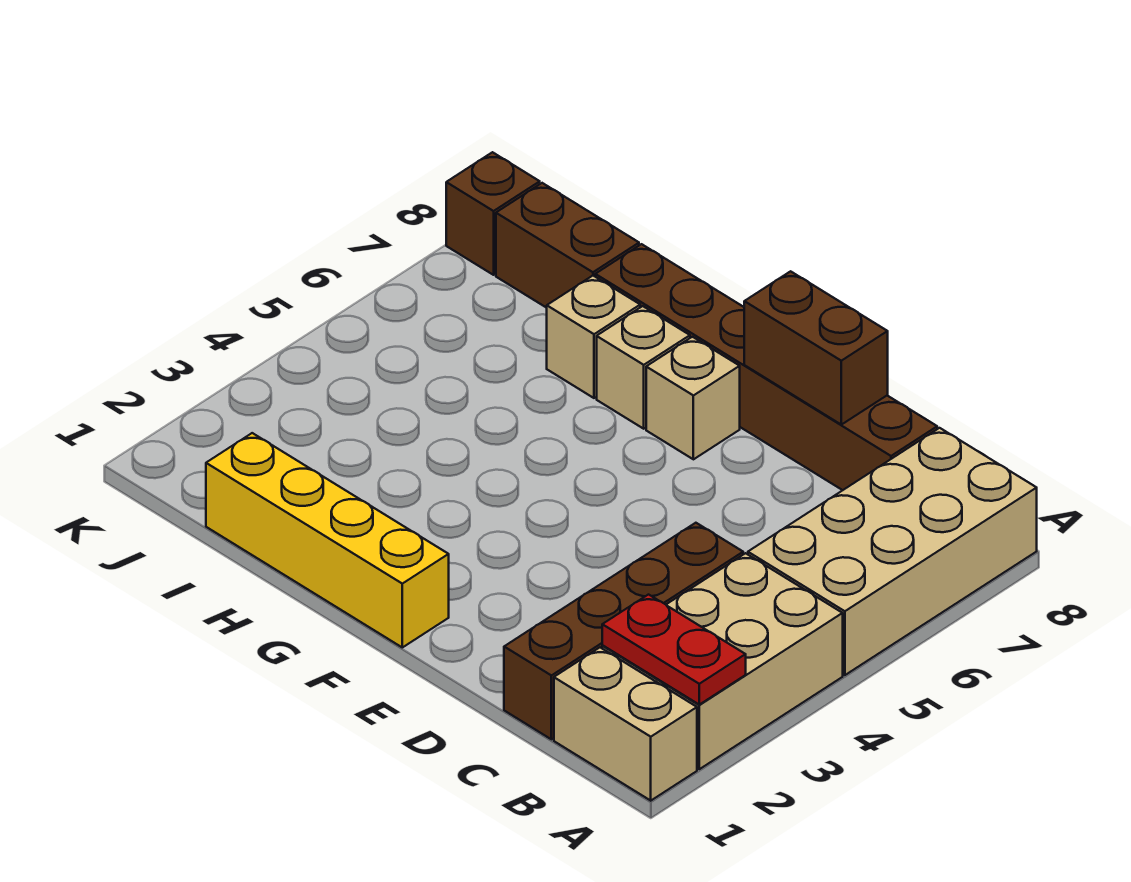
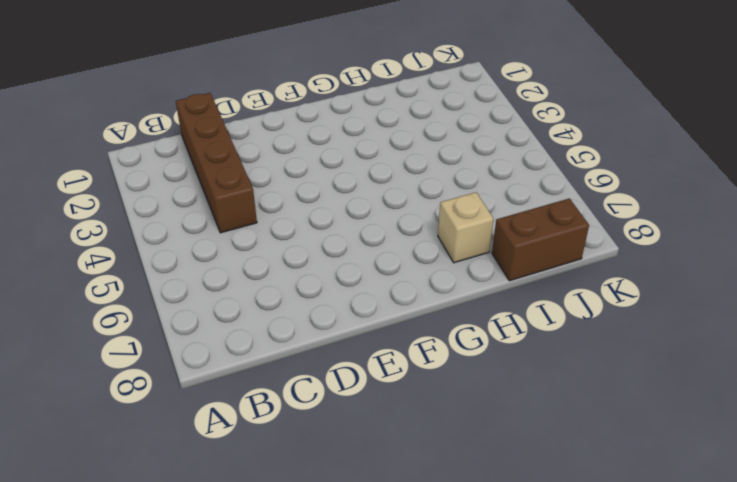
none -> tan brick A1:B1 level 1
none -> tan brick A2:B4 level 1
none -> tan brick A5:B8 level 1

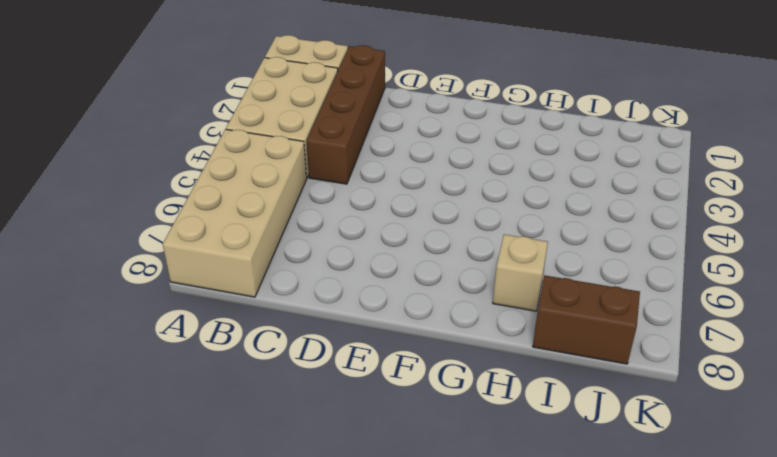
none -> brown brick C8:H8 level 1
none -> yellow brick F1:I1 level 1
none -> tan brick F7 level 1

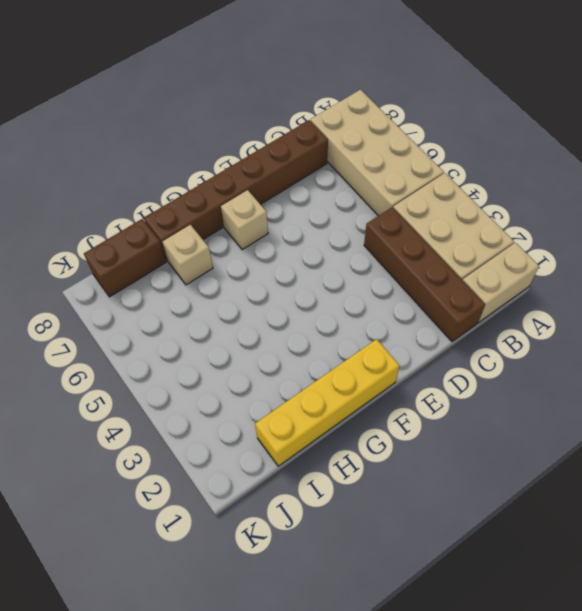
none -> tan brick G7 level 1
none -> brown brick K8 level 1
none -> red plate A2:B2 level 2

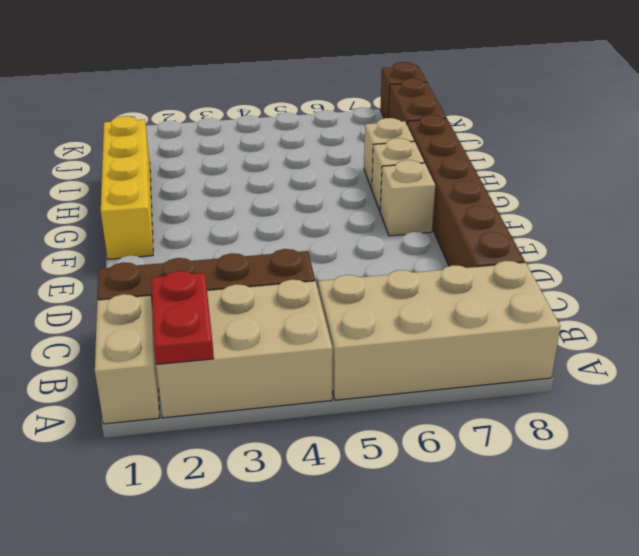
none -> brown brick D8:E8 level 2

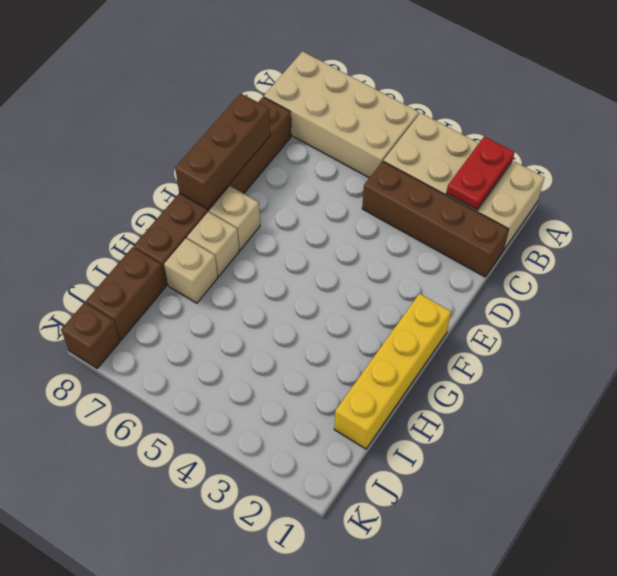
brown brick D8:F8 level 2 -> brown brick D8:E8 level 2

